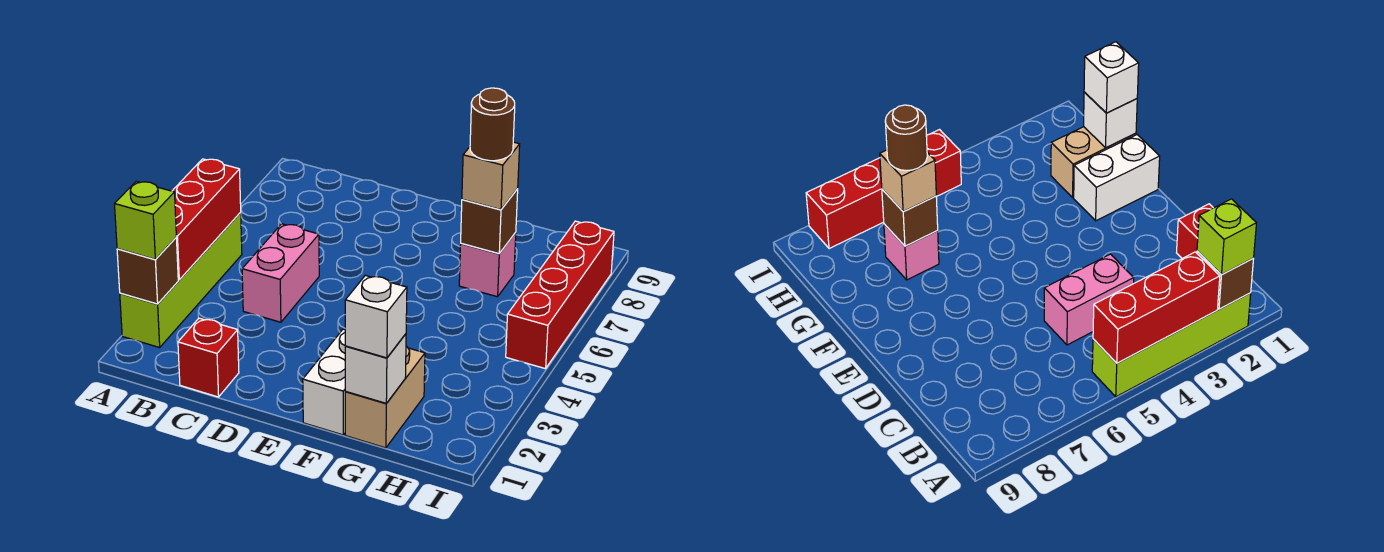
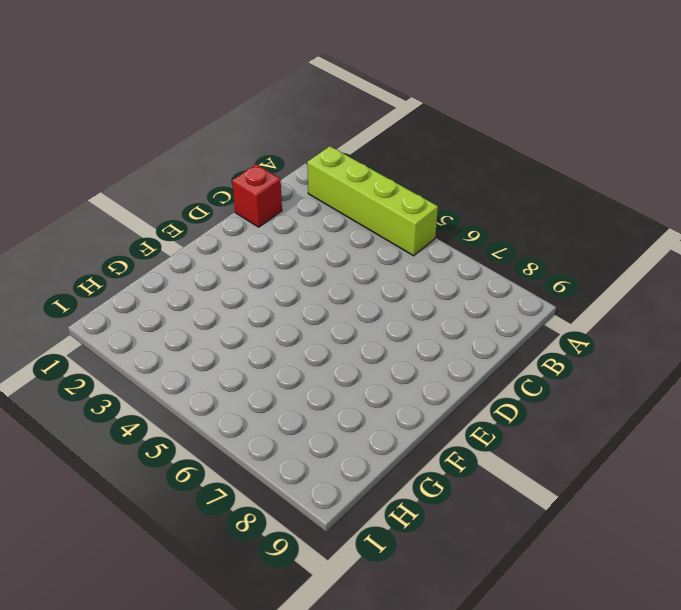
none -> pink brick C4:C5 level 1
none -> white brick F1:F2 level 1
none -> tan brick G1:G2 level 1

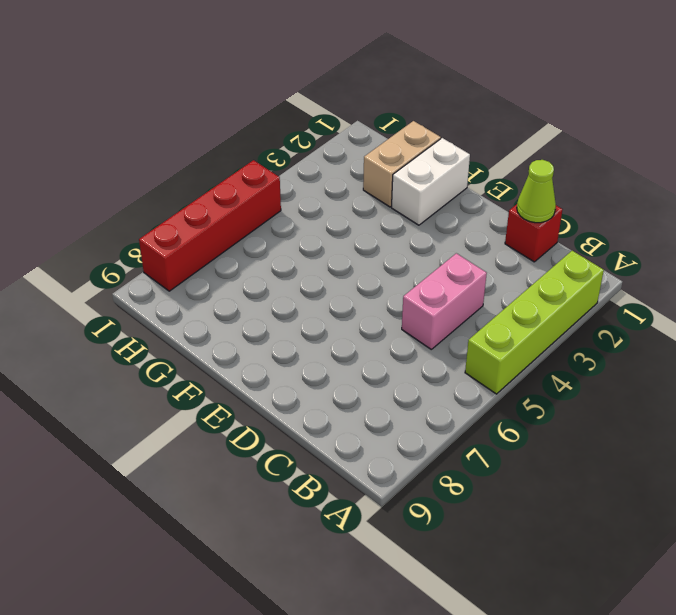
lime cone C1 level 2 -> none
none -> pink brick G7 level 1
none -> brown brick A2 level 2
none -> red brick A3:A5 level 2

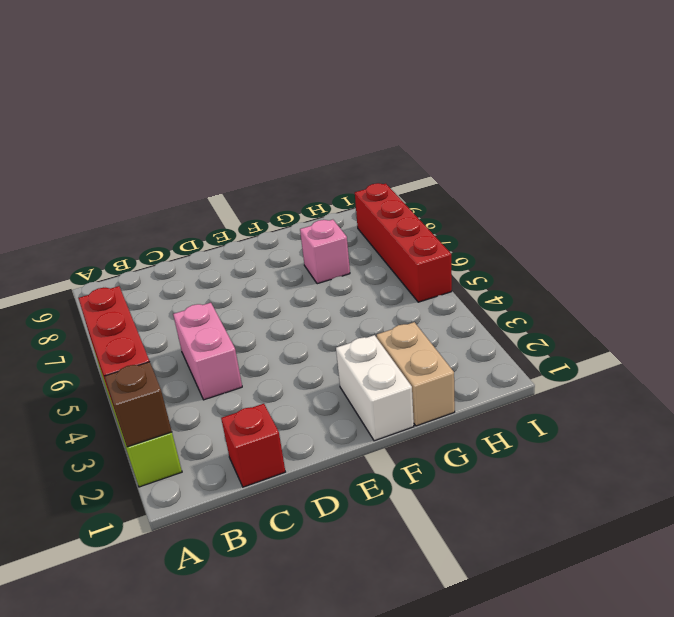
none -> white brick G1 level 2
none -> brown brick G7 level 2
none -> lime brick A2 level 3

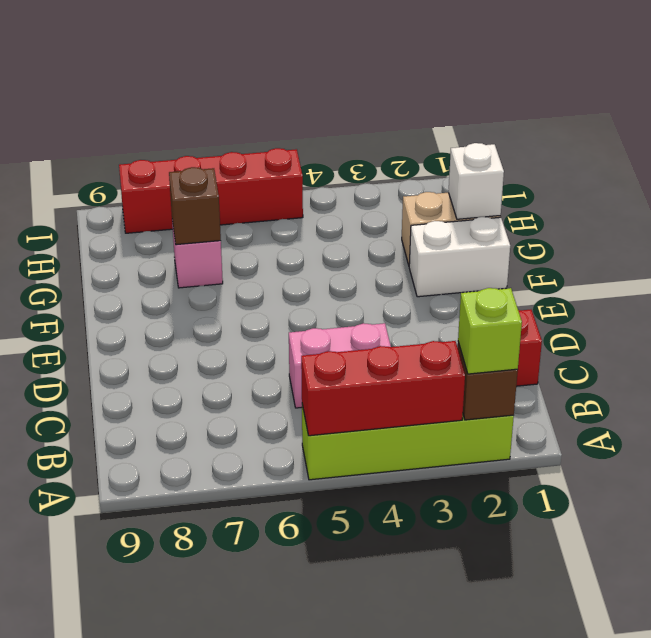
none -> white brick G1 level 3
none -> tan brick G7 level 3
none -> brown round brick G7 level 4

